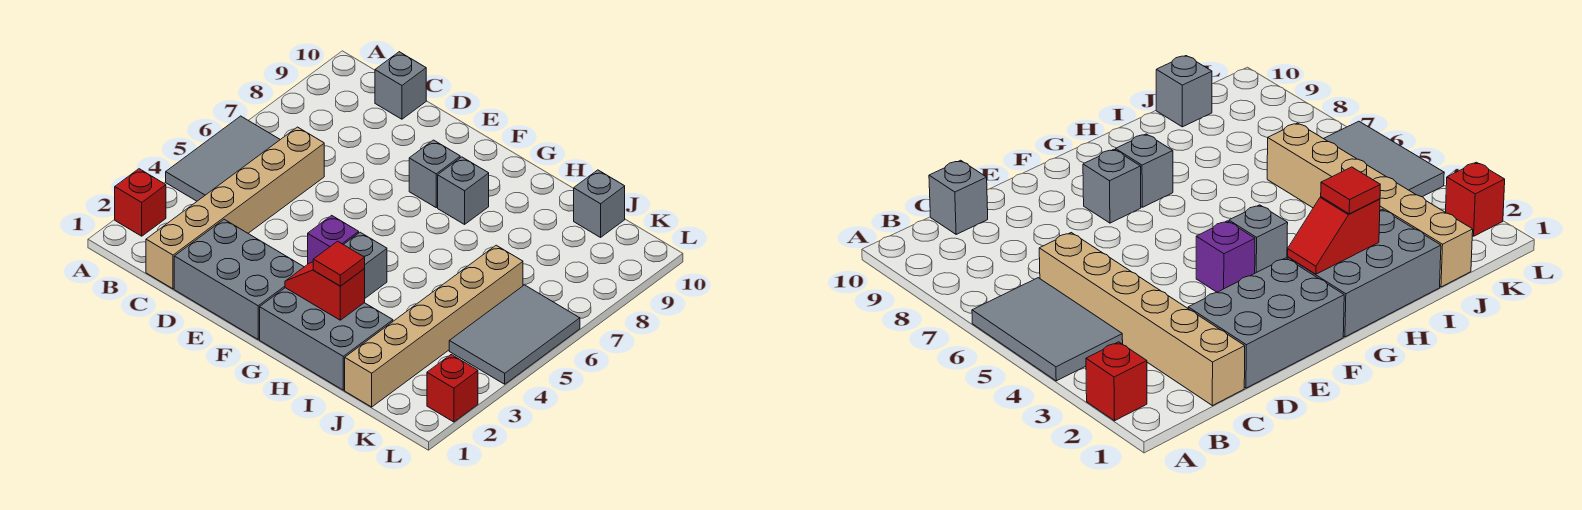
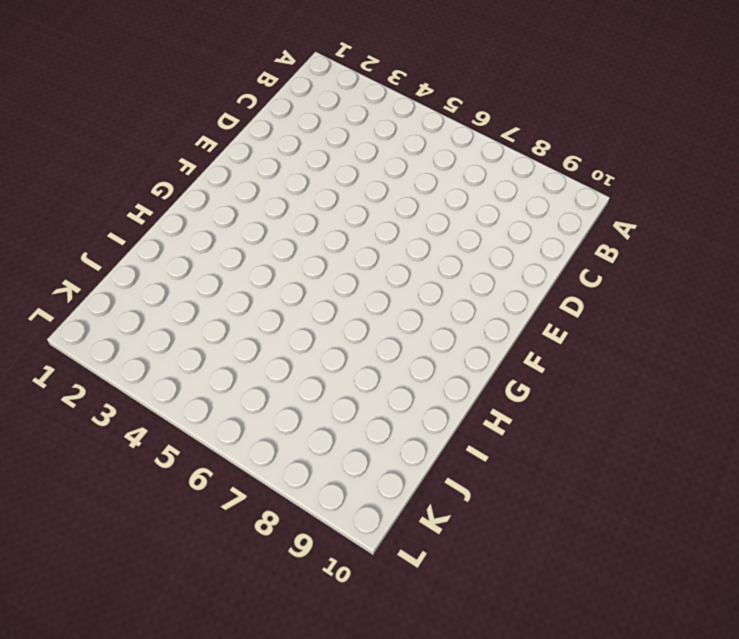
none -> red brick A2 level 1
none -> grey tile A4:B6 level 1
none -> tan brick C1:C6 level 1

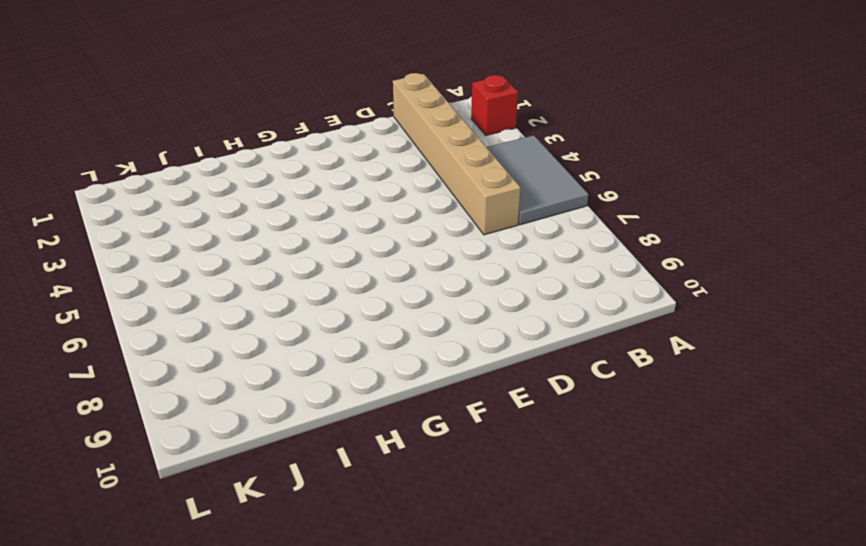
none -> grey brick C10 level 1
none -> grey brick D1:F2 level 1
none -> purple brick F4 level 1

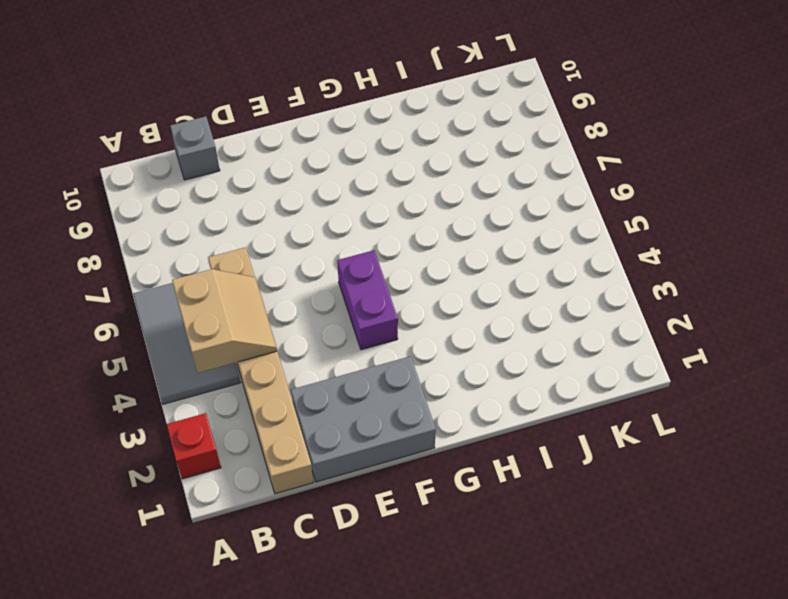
tan slope B4:C5 level 2 top B -> none
purple brick F4:F5 level 1 -> purple brick F4 level 1
none -> grey brick F8 level 1
none -> grey brick G1:I2 level 1
none -> grey brick G4 level 1

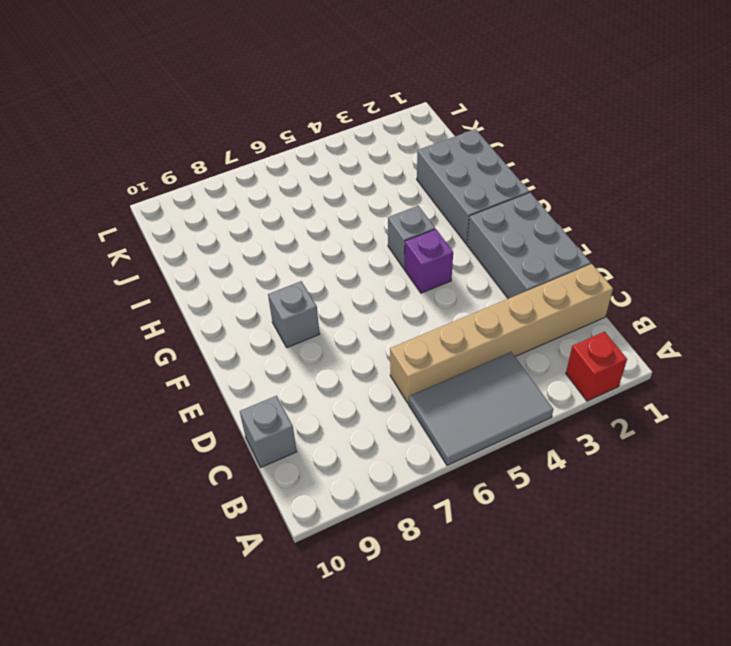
none -> grey brick G8 level 1
none -> tan brick J1:J6 level 1
none -> grey brick J10 level 1

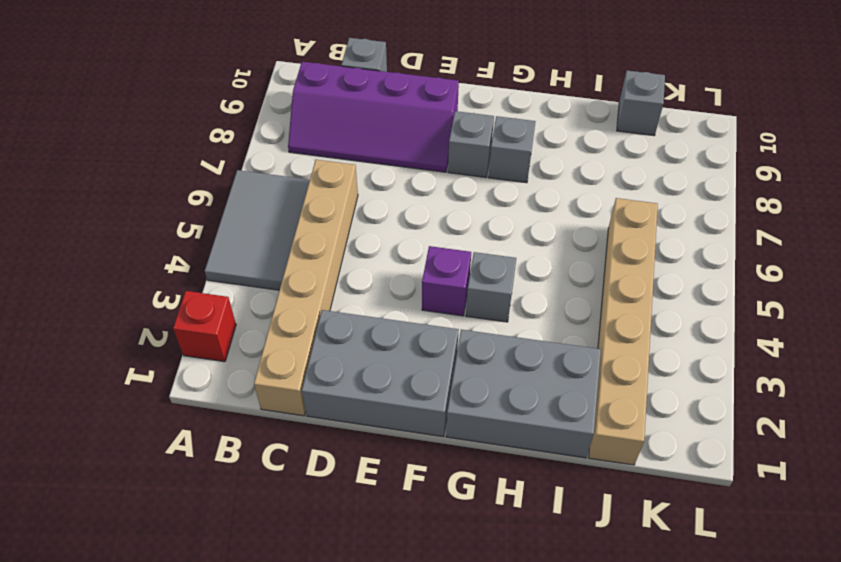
purple slope B8:E9 level 1 top 9 -> none
none -> grey tile K4:L6 level 1
none -> red brick L2 level 1
none -> red slope G2:H2 level 2 top H

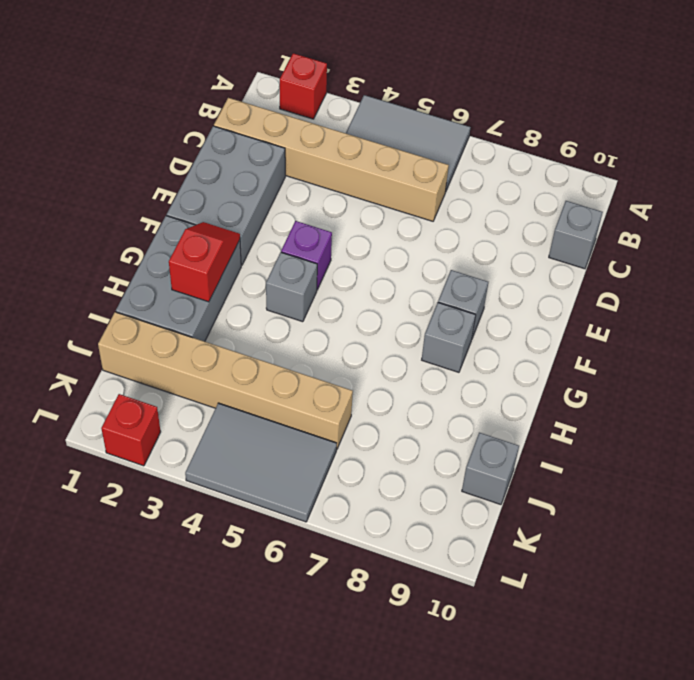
none -> red tile H2 level 3

